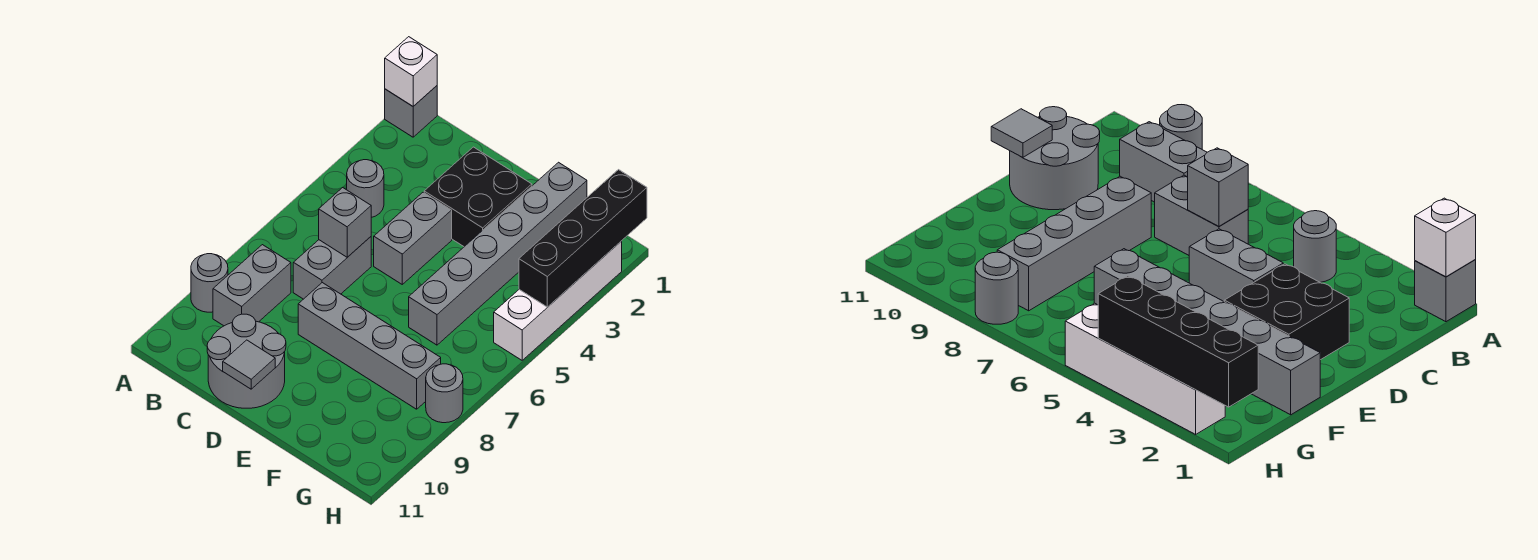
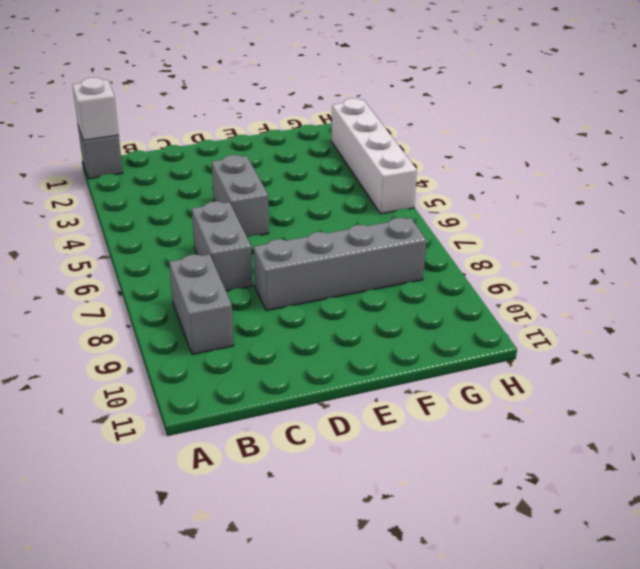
none -> grey round brick A9 level 1
none -> grey round brick B4 level 1
none -> grey round brick C10:D11 level 1

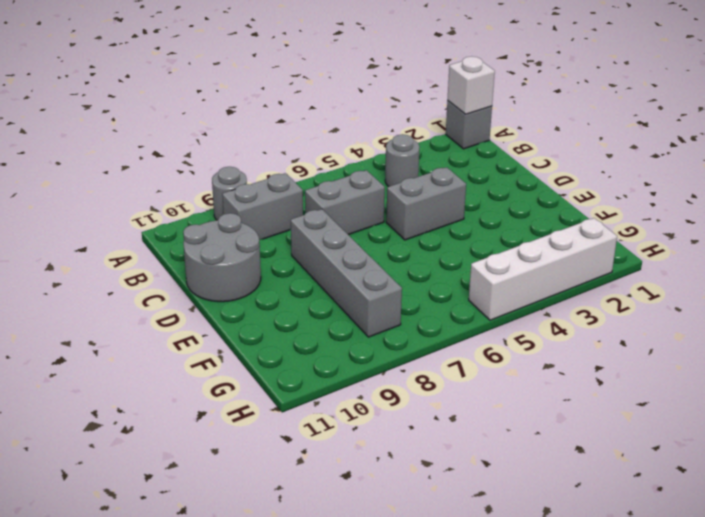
none -> black brick D2:E3 level 1
none -> grey brick F1:F6 level 1
none -> grey round brick H8 level 1

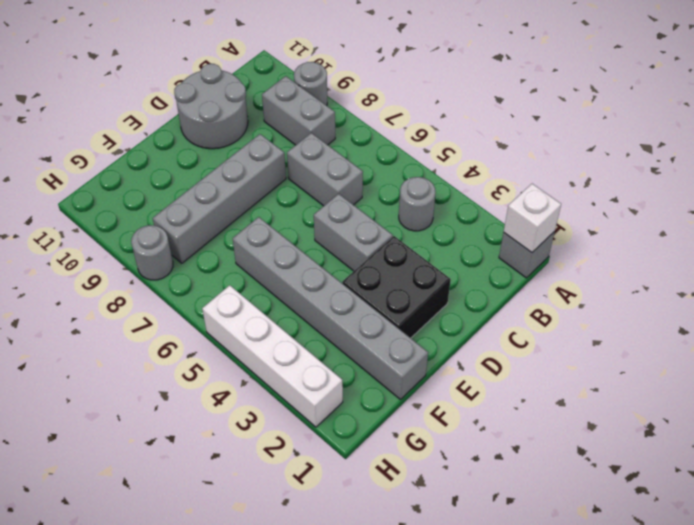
none -> grey brick C6 level 2
none -> grey tile D11 level 2
none -> black brick H1:H4 level 2

